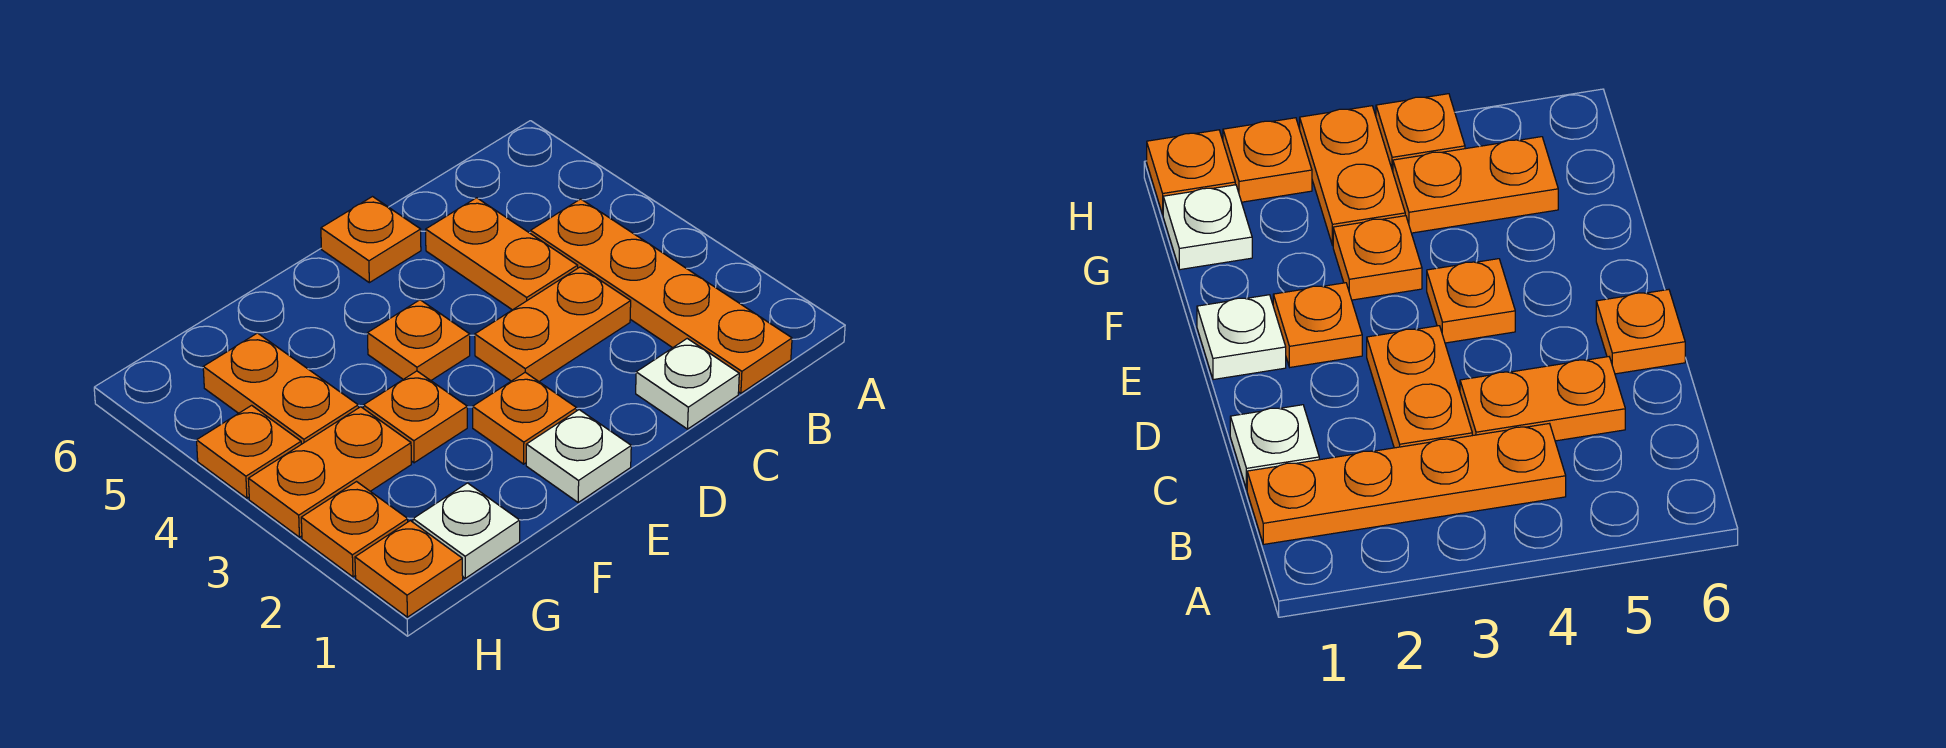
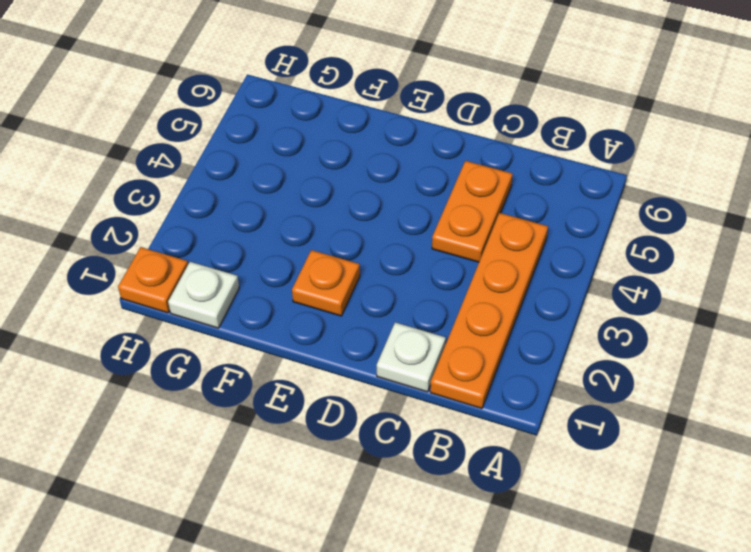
none -> orange plate C3:D3 level 1
none -> orange plate D6 level 1
none -> white plate E1 level 1

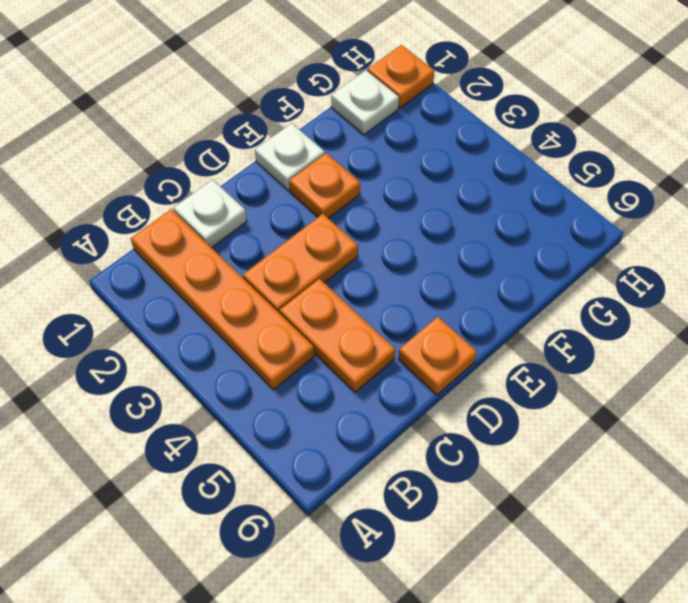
none -> orange plate E4 level 1
none -> orange plate F3 level 1
none -> orange plate G3:H3 level 1

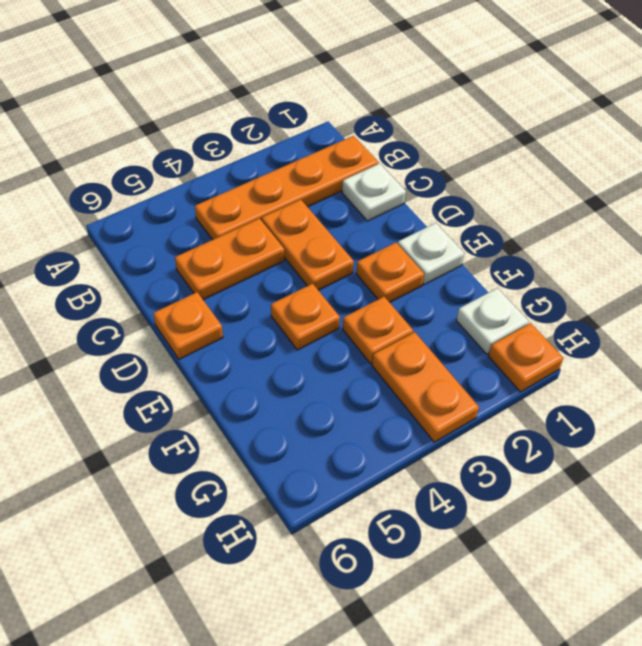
none -> orange plate G4:G5 level 1
none -> orange plate H2 level 1
none -> orange plate H4 level 1

